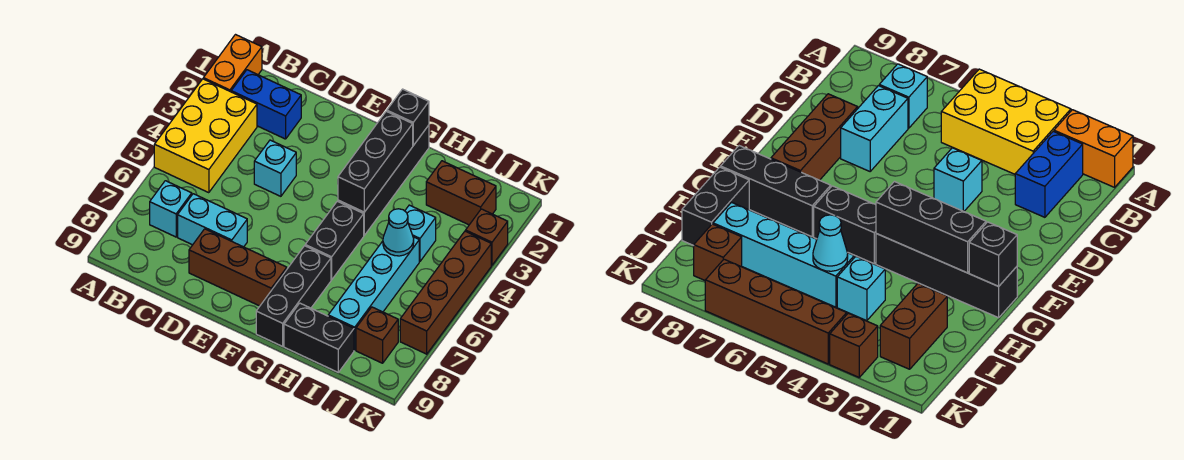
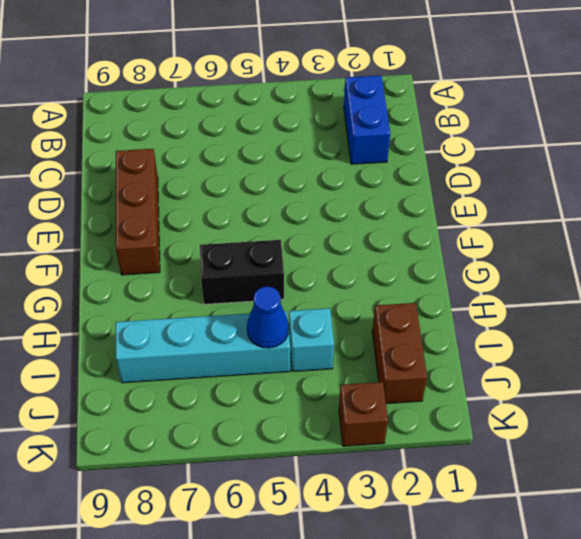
blue cone I5 level 2 -> cyan cone I5 level 2
none -> orange brick A1:A2 level 1
none -> yellow brick A3:B5 level 1
none -> cyan brick B7 level 1

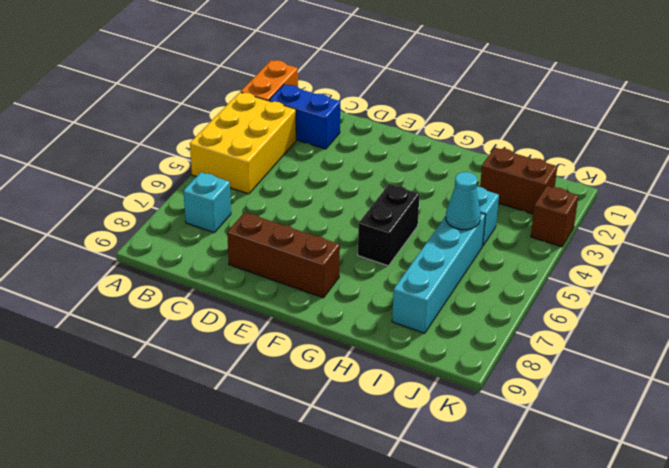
none -> cyan brick C7:D7 level 1
none -> cyan brick D4 level 1
none -> black brick G1:G4 level 1

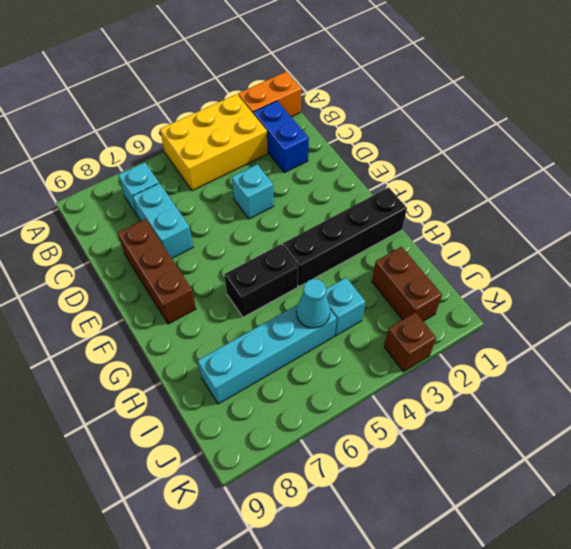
none -> black brick G7:G9 level 1
none -> black brick H9:I9 level 1
none -> brown brick J8 level 1

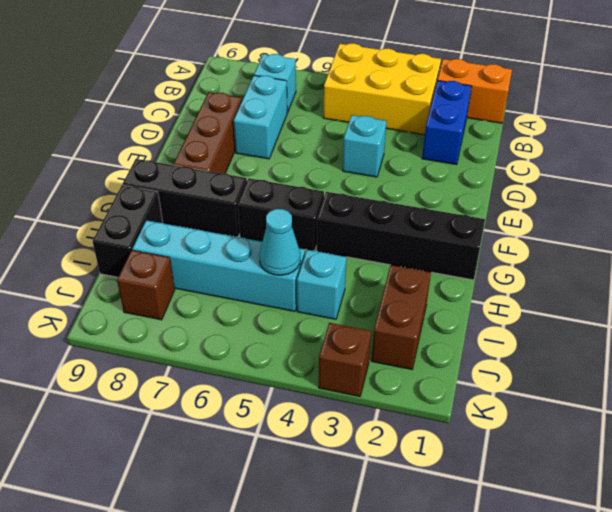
none -> brown brick K4:K7 level 1
none -> black brick G1 level 2
none -> black brick G2:G4 level 2

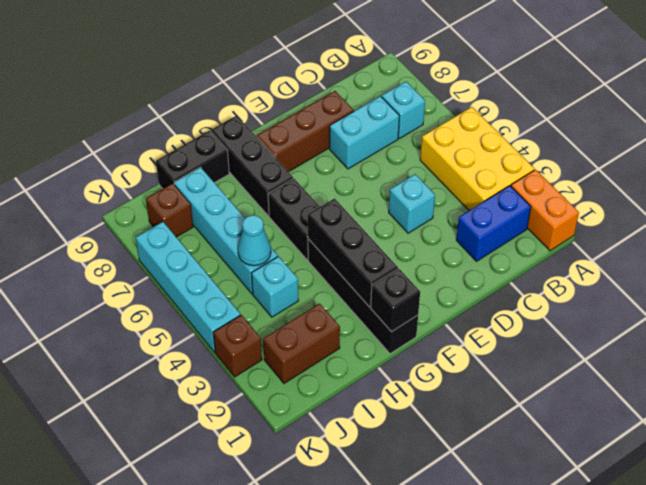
cyan brick K4:K7 level 1 -> brown brick K4:K7 level 1

